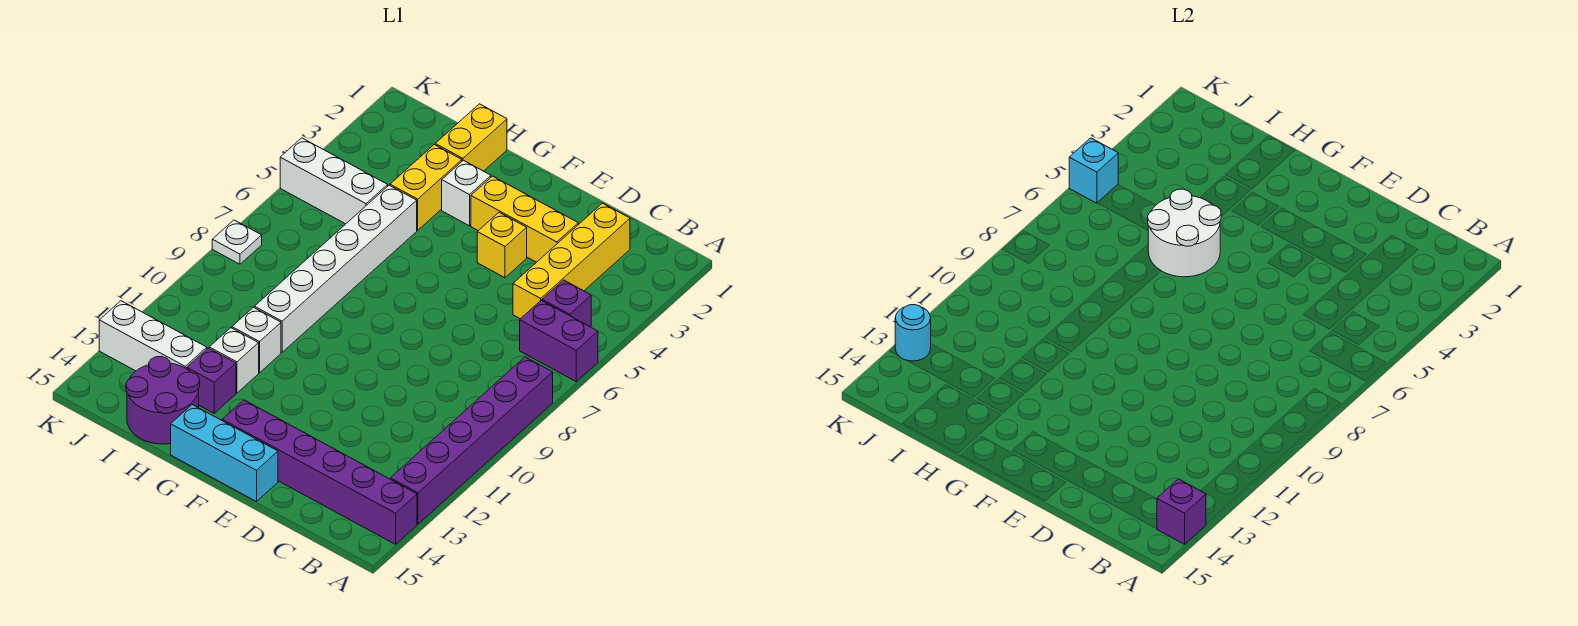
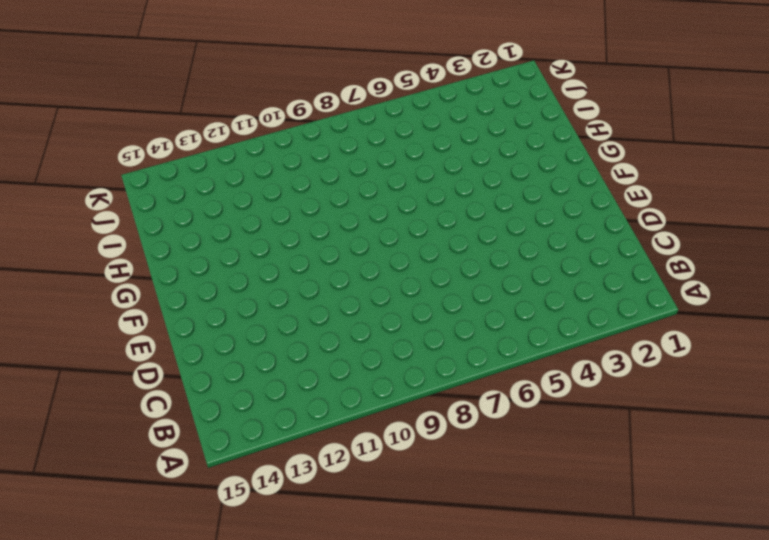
none -> purple brick A6:B6 level 1
none -> purple brick A8:A13 level 1
none -> purple brick A14:F14 level 1

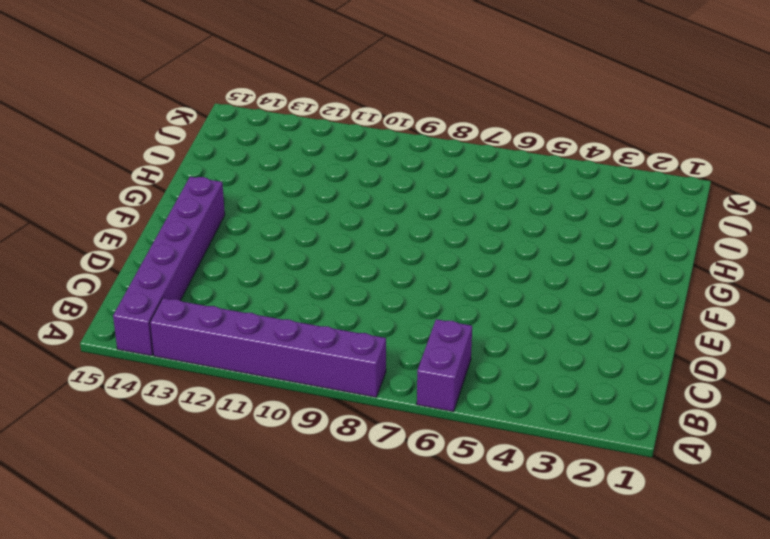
none -> purple brick B5 level 1
none -> yellow brick C2:C5 level 1
none -> yellow brick D3:F3 level 1

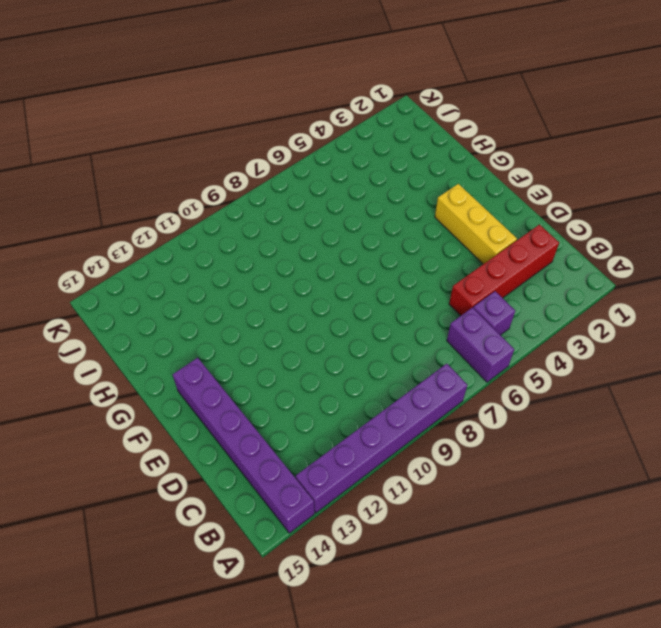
red brick C2:C5 level 1 -> yellow brick C2:C5 level 1
none -> yellow brick E4 level 1
none -> cyan brick E15:G15 level 1
none -> white brick G3 level 1

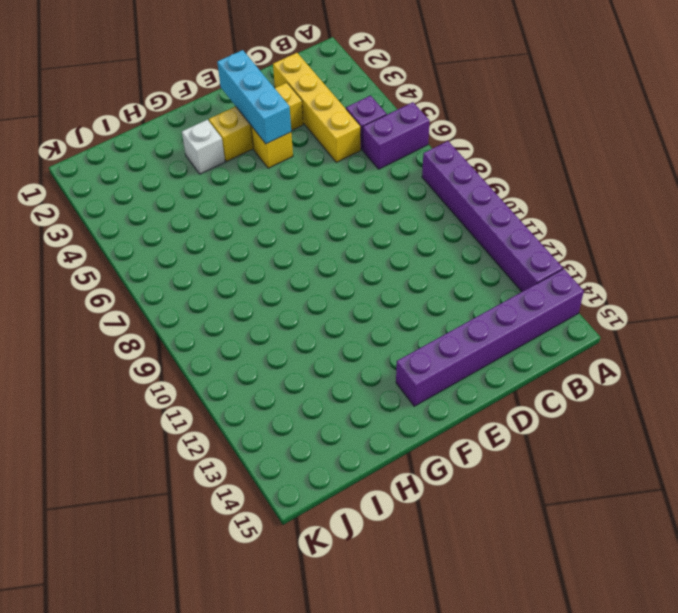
cyan brick E2:E4 level 2 -> cyan brick E15:G15 level 1
none -> yellow brick H1:H2 level 1
none -> yellow brick H3:H4 level 1
none -> white brick H5:H10 level 1

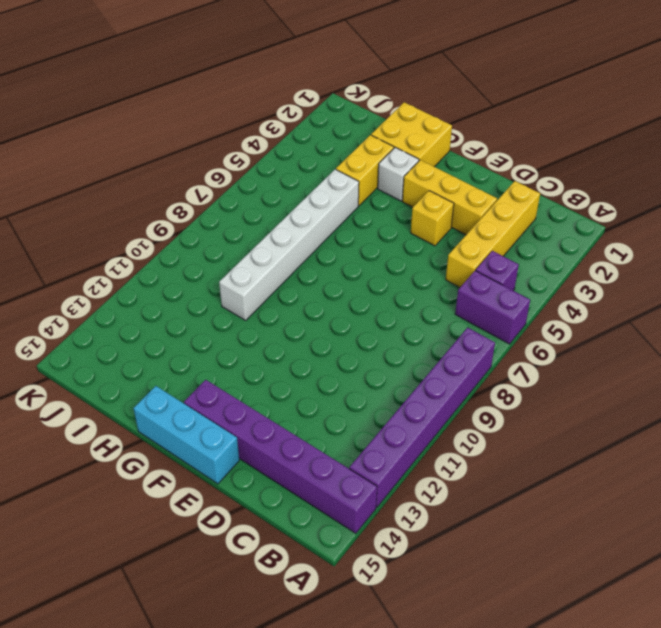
yellow brick G1:H2 level 1 -> yellow brick H1:H2 level 1
none -> white brick H11 level 1
none -> white brick H12 level 1
none -> purple brick H13 level 1

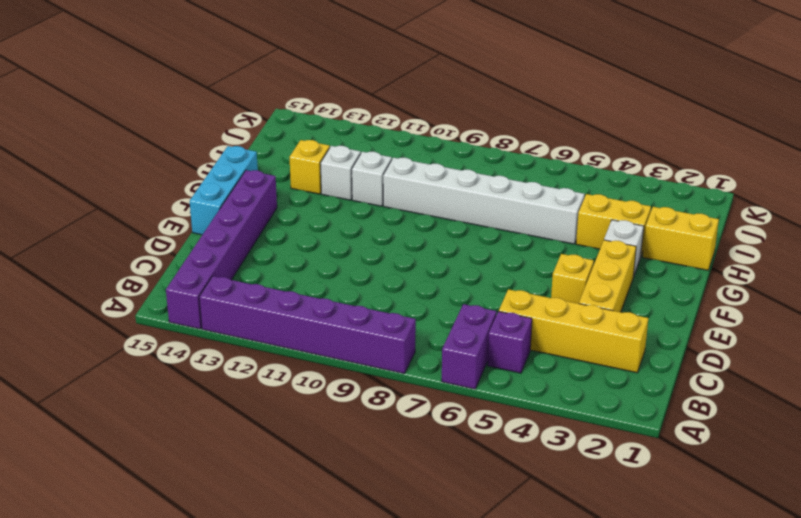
yellow brick H13 level 1 -> purple brick H13 level 1
none -> purple round brick H14:I15 level 1
none -> white brick I5:K5 level 1
none -> white brick I13:K13 level 1

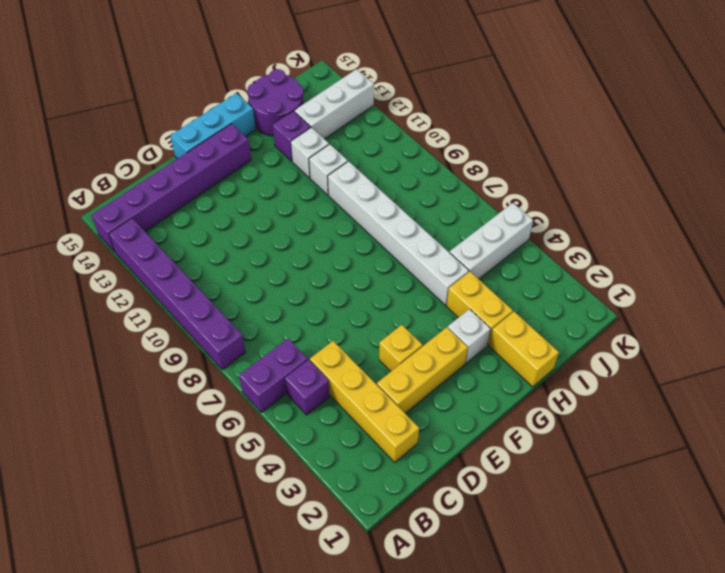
none -> white plate K8 level 1
none -> purple brick A14 level 2
none -> white round brick G5:H6 level 2

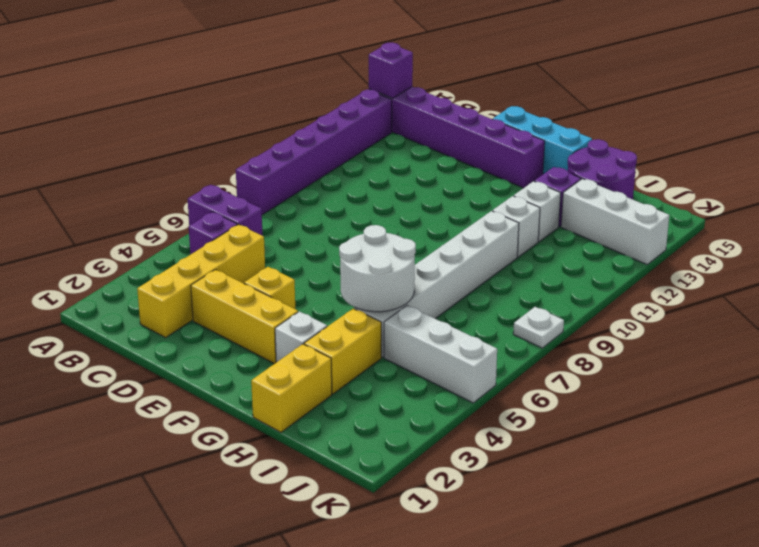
none -> cyan brick K5 level 2
none -> cyan round brick K13 level 2

